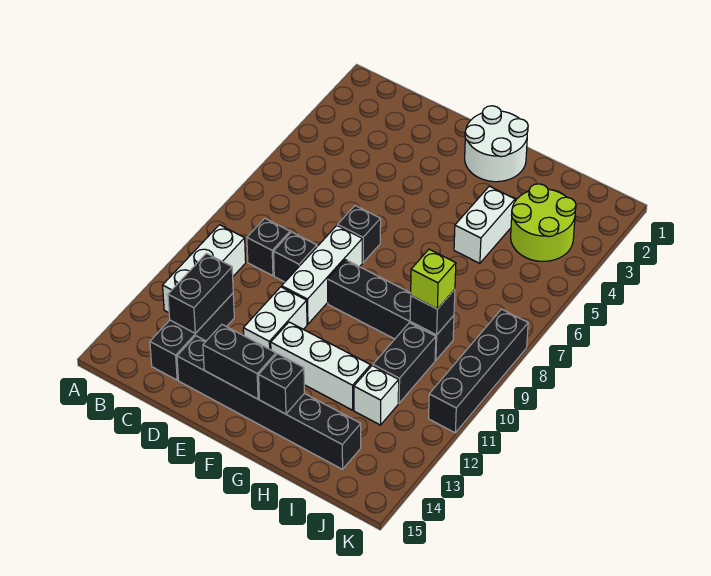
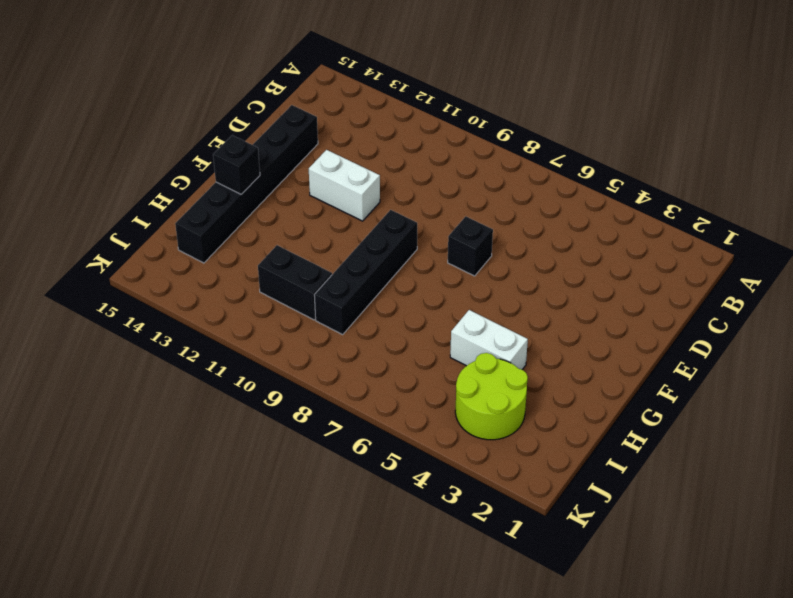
none -> white brick B10:B12 level 1
none -> black brick C9 level 1
none -> black brick C12:C14 level 1

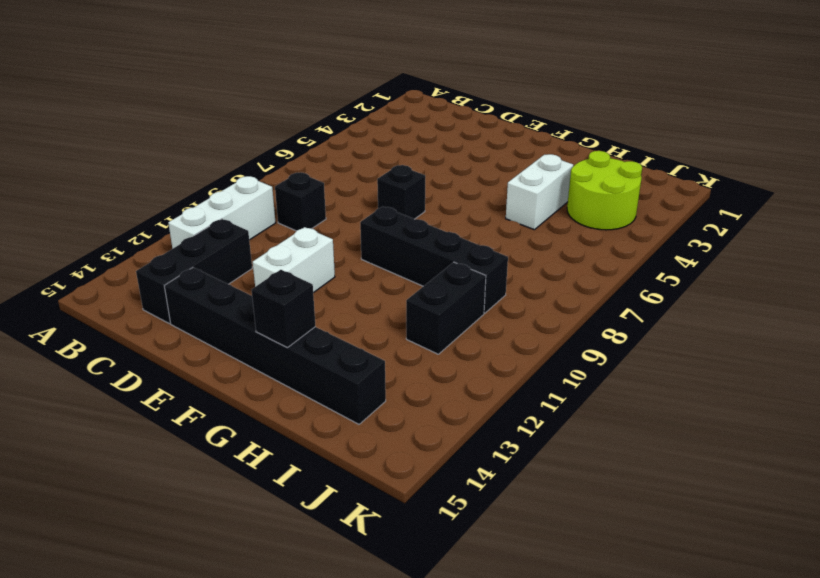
none -> black brick D9 level 1
none -> white brick E8:E10 level 1
none -> white round brick F1:G2 level 1

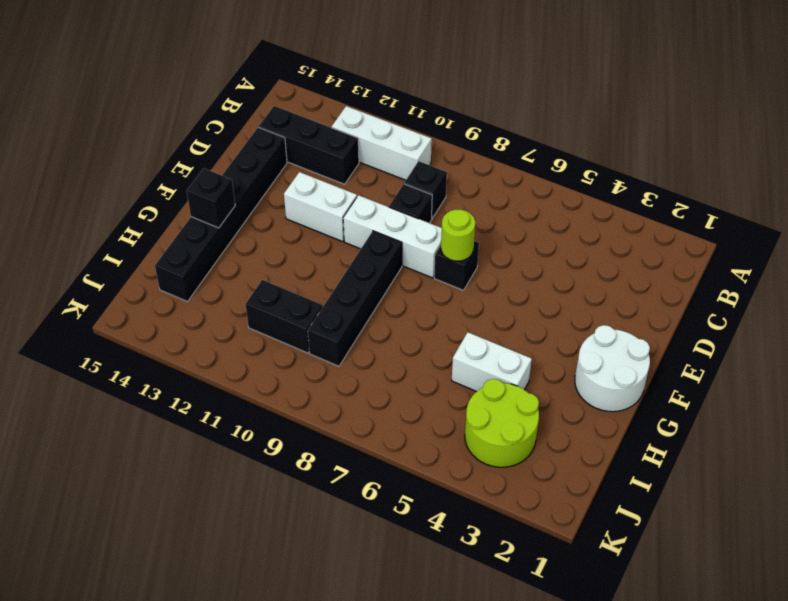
lime round brick E7 level 2 -> none
none -> white brick F12:H12 level 1
none -> white brick I12 level 1
none -> black brick K8:K11 level 1

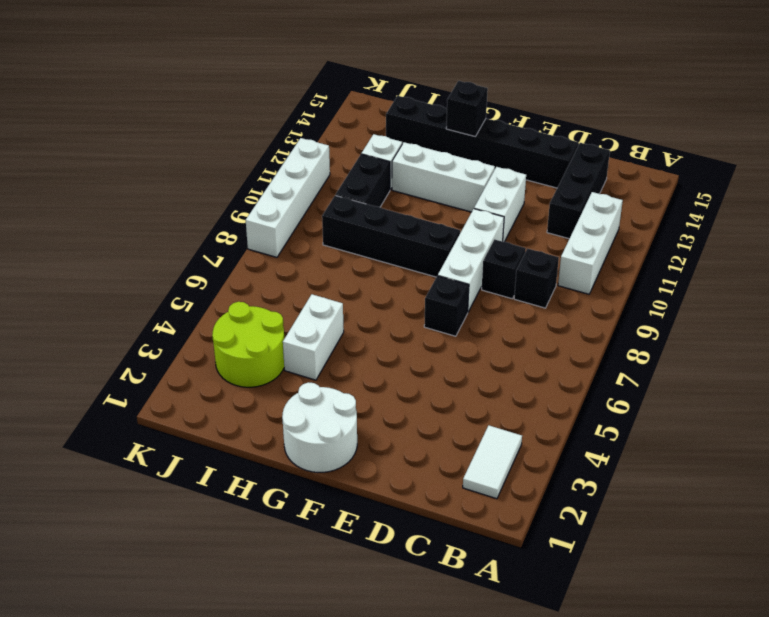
white tile B2:B3 level 1 -> none
white brick K8:K11 level 1 -> black brick K8:K11 level 1
none -> black brick C12:C13 level 2
none -> black brick E14:F14 level 2
none -> black brick I9 level 2

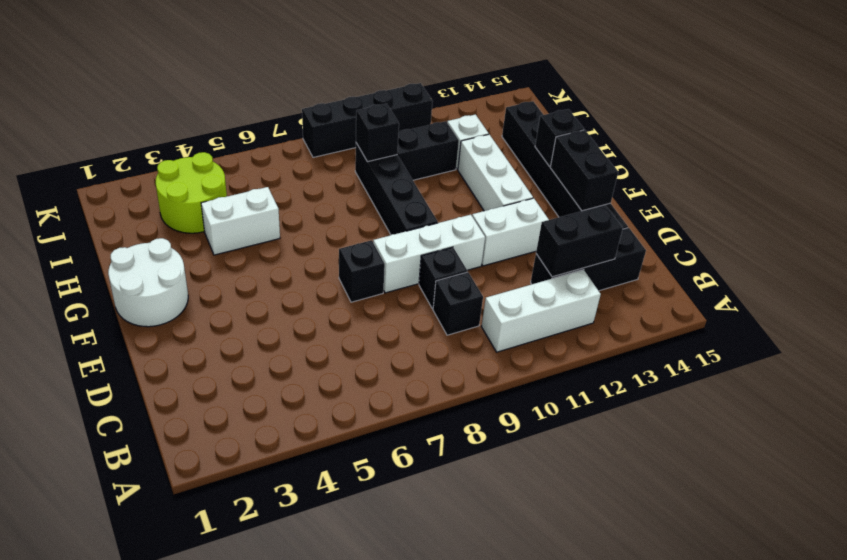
none -> lime brick I9 level 3

